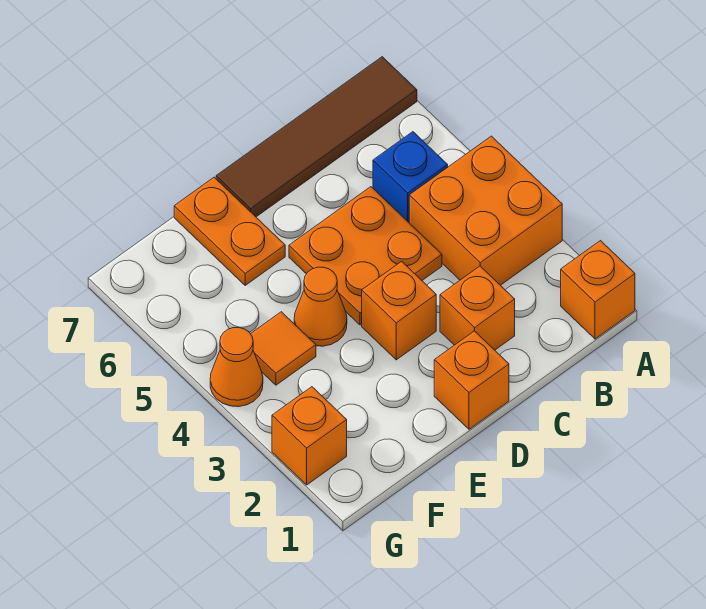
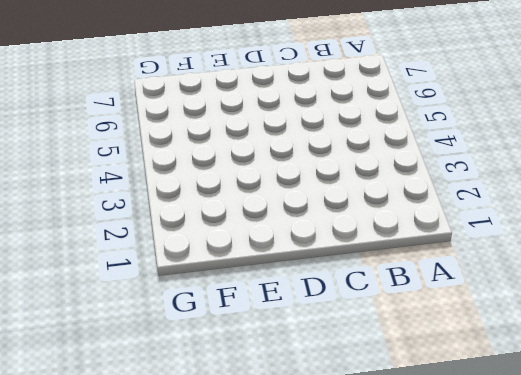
none -> orange brick A1 level 1
none -> orange brick A3:B4 level 1
none -> brown tile A7:D7 level 1

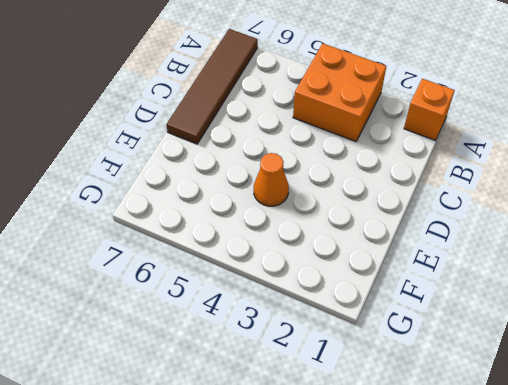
none -> blue brick B5 level 1
none -> orange brick C2 level 1
none -> orange plate C4:D5 level 1

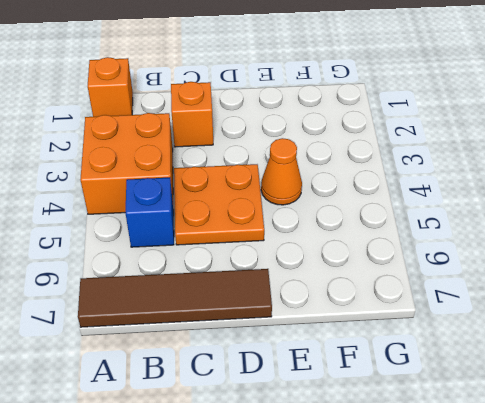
none -> orange brick D1 level 1
none -> orange brick D3 level 1
none -> orange plate E6:E7 level 1

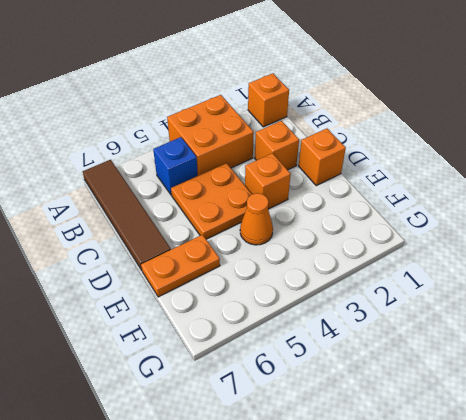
none -> orange tile F4 level 1
none -> orange brick G2 level 1
none -> orange cone G4 level 1

